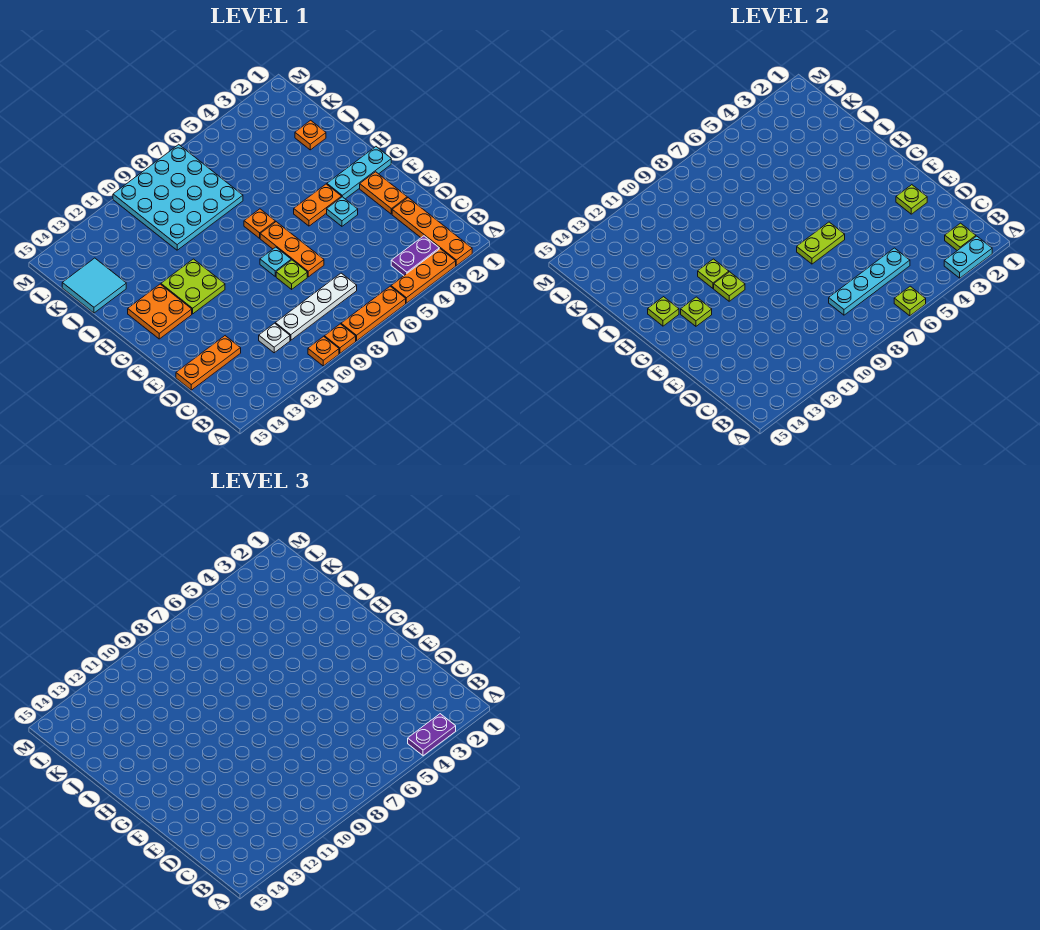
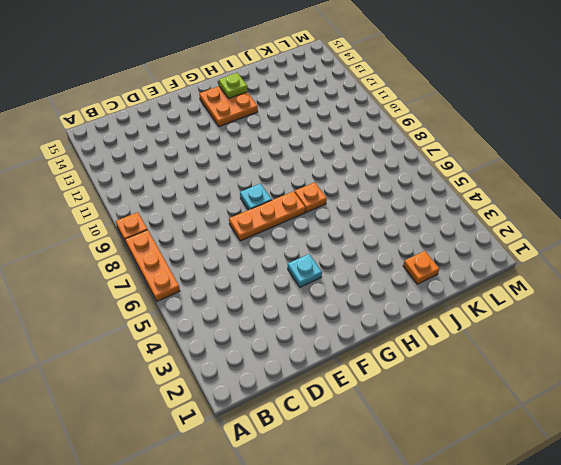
none -> orange plate A2:D2 level 1
none -> orange plate A3:A5 level 1
none -> orange plate A10 level 1
none -> purple plate B3:B4 level 1

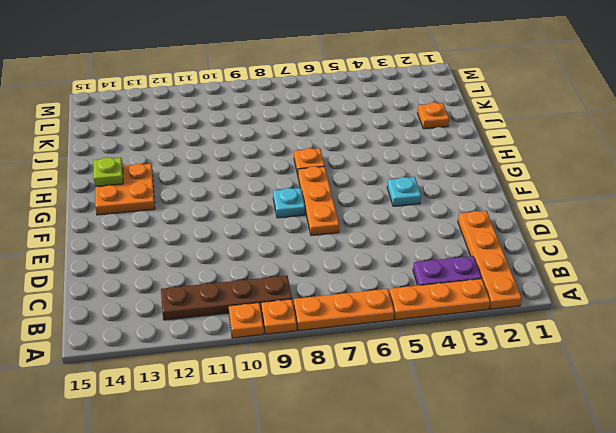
brown plate B9:B12 level 1 -> none
none -> white plate C7:C10 level 1
none -> white plate C11 level 1
none -> orange plate D13:D15 level 1
none -> orange plate E2:F2 level 1

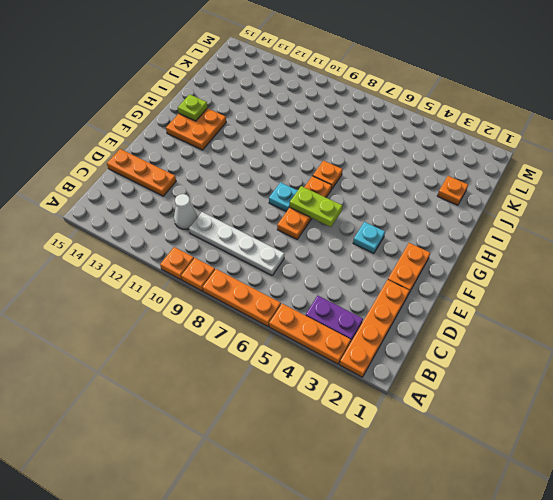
white cone C11 level 1 -> white plate C11 level 1
none -> lime plate E8 level 1
none -> cyan plate G1:G3 level 1
none -> orange plate G4:G5 level 1
none -> lime plate G11:H12 level 1

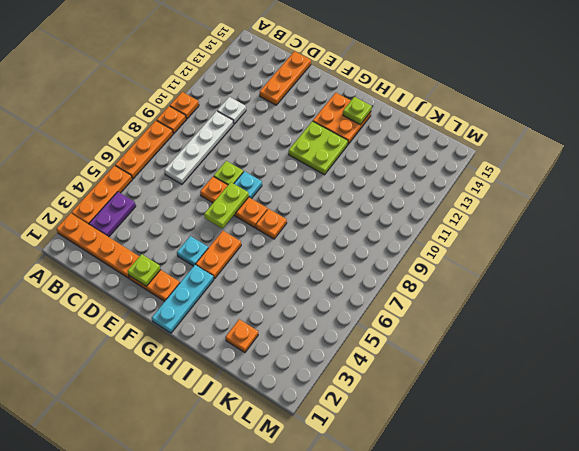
none -> cyan plate J7:M10 level 1
none -> cyan tile J14:K15 level 1
none -> cyan plate A2:A3 level 2
none -> lime plate A6 level 2

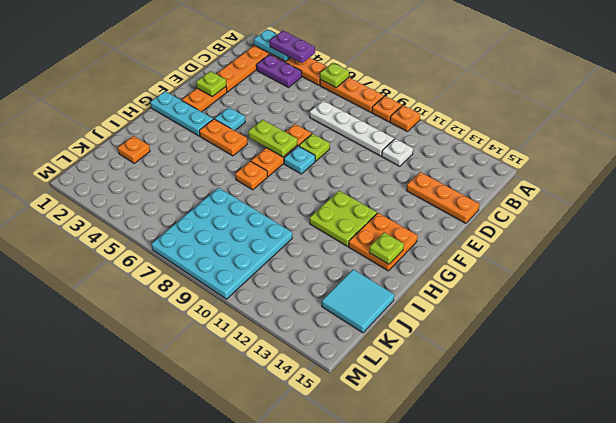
none -> lime plate B2 level 2
none -> cyan plate C5:C8 level 2
none -> lime plate G11 level 2
none -> lime plate G13 level 2

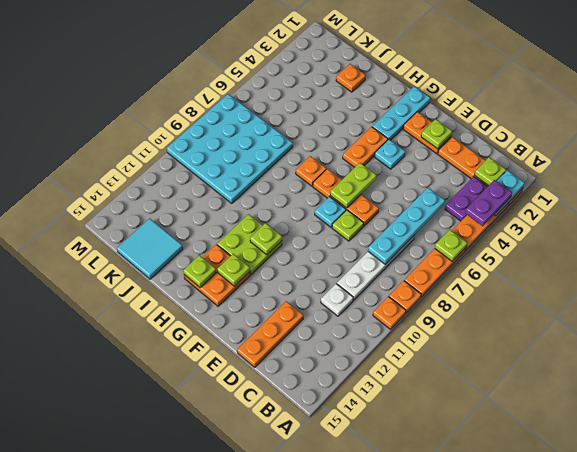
none -> lime plate H11 level 2

